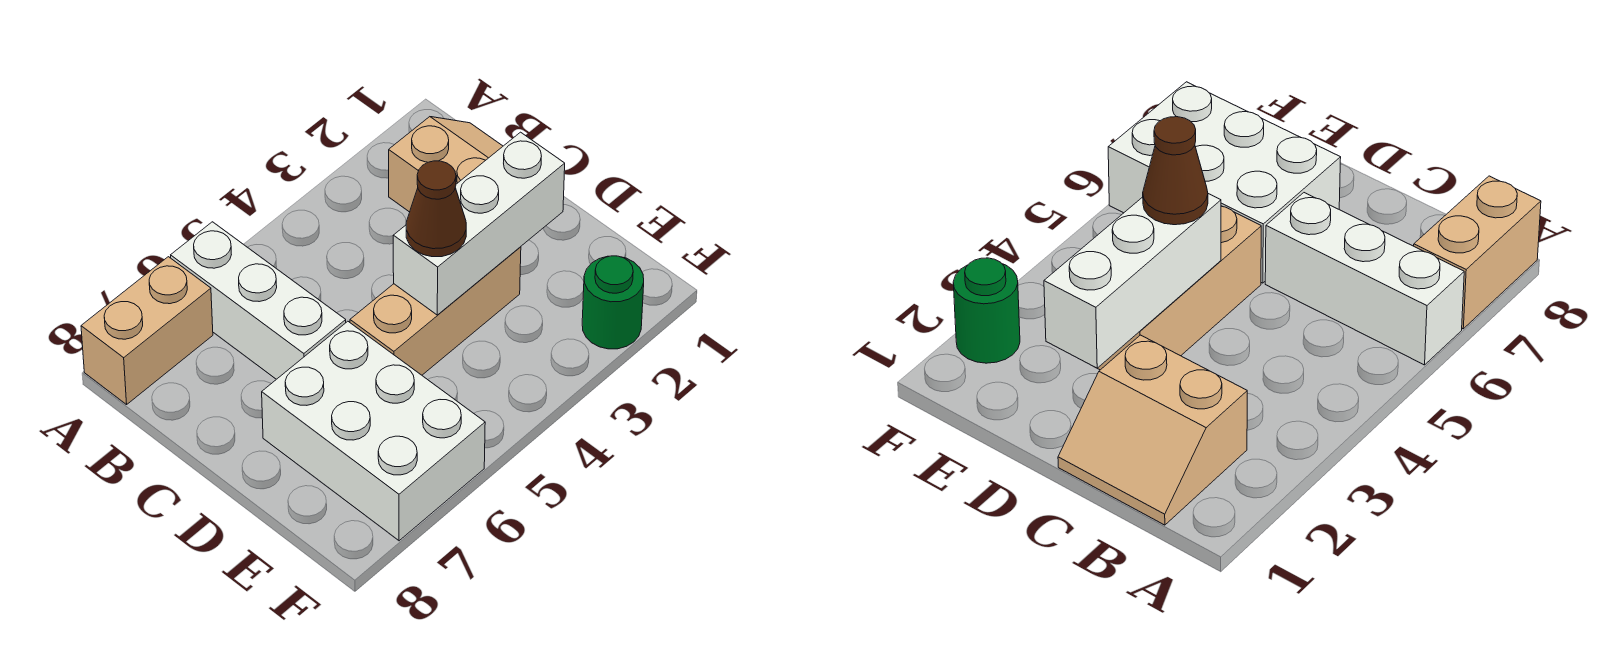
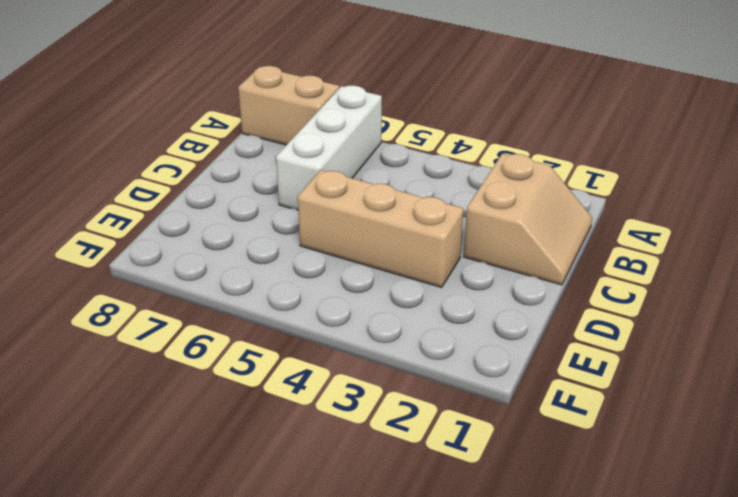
none -> white brick D6:F7 level 1
none -> green round brick F2 level 1

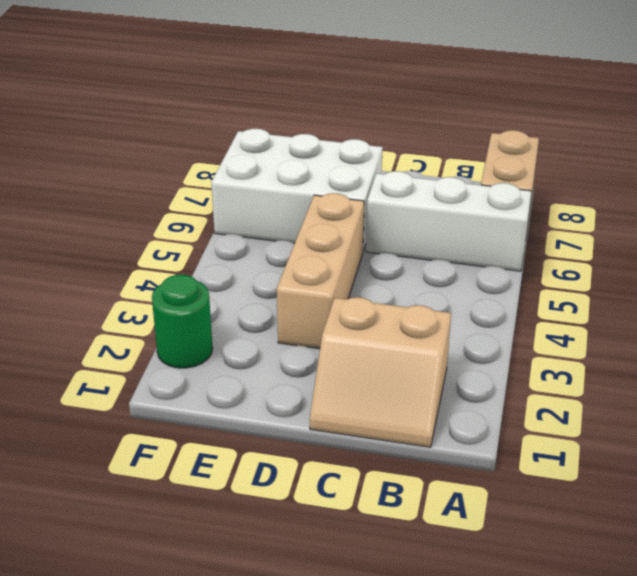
none -> white brick D2:D4 level 2
none -> brown cone D4 level 3

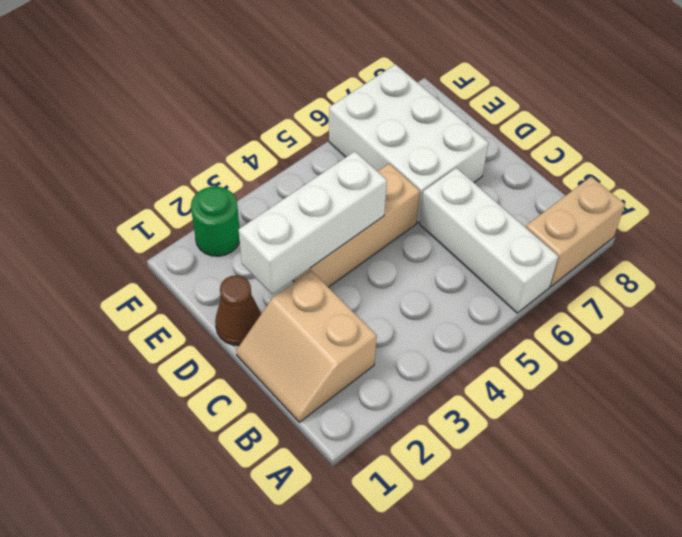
brown cone D1 level 1 -> brown cone D4 level 3

